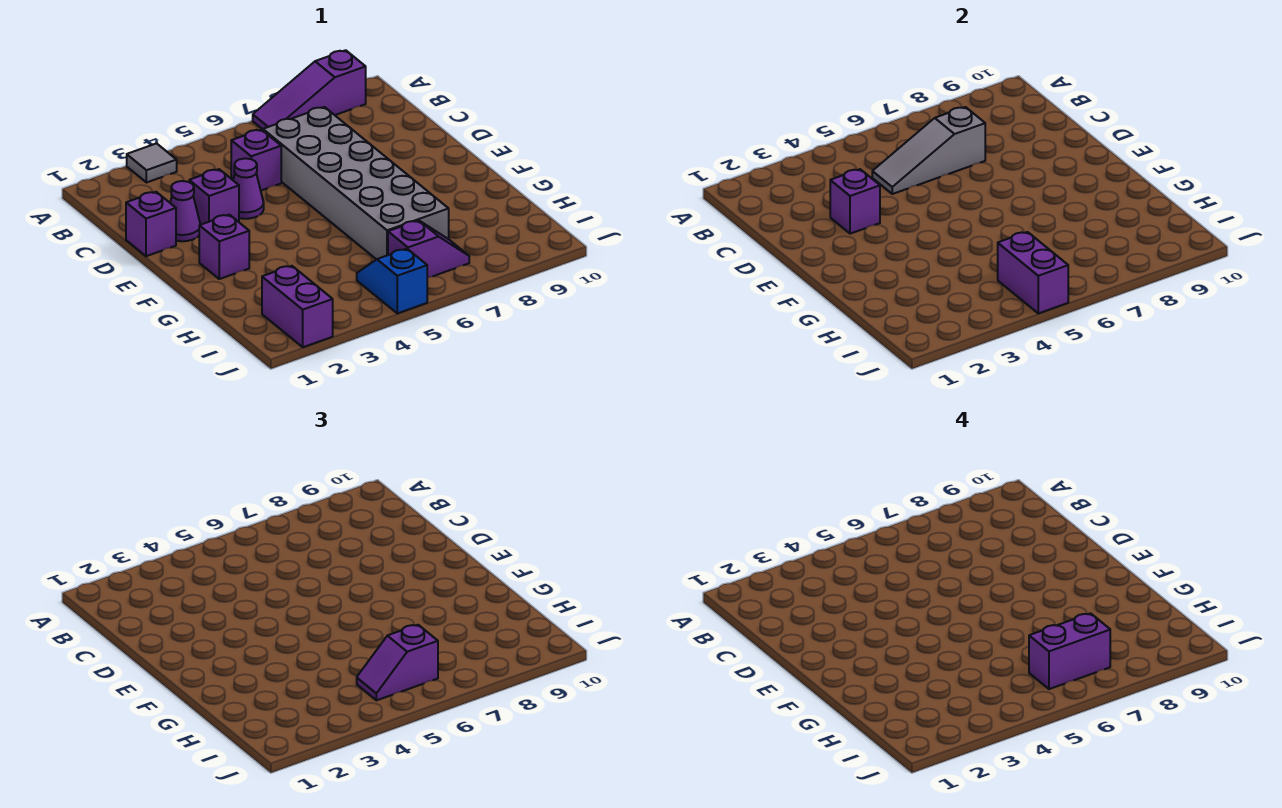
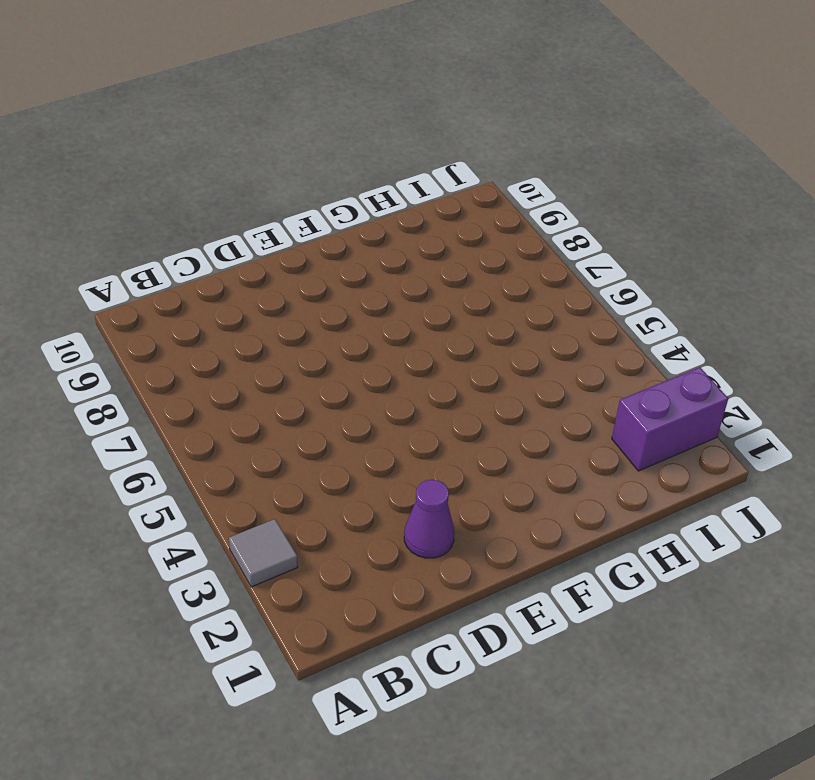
none -> purple slope A7:A9 level 1 top 9
none -> purple brick C5 level 1
none -> grey brick C6:H7 level 1

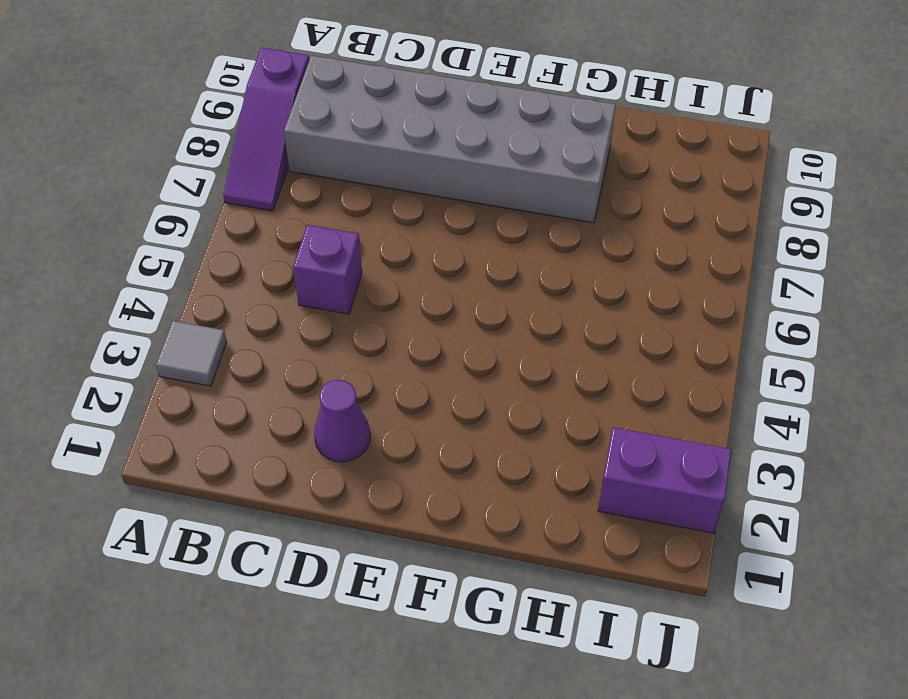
grey brick B8:G9 level 1 -> grey brick C6:H7 level 1
none -> purple brick D1 level 1
none -> purple brick D3 level 1
none -> purple cone D4 level 1

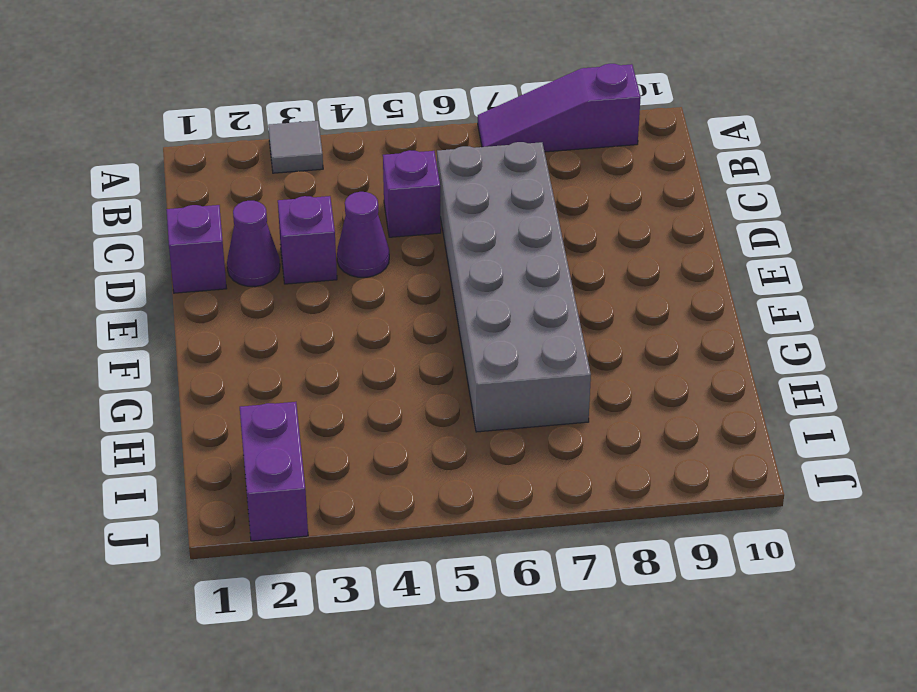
none -> purple brick F2 level 1
none -> blue slope I5:J5 level 1 top J
none -> purple slope I6:I7 level 1 top 6

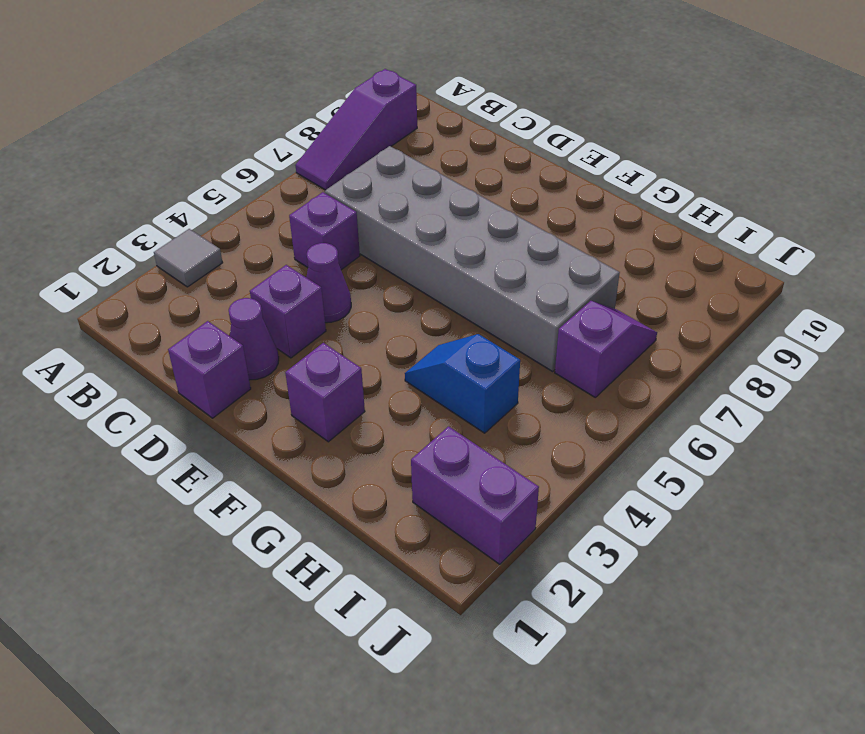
blue slope G4:H4 level 1 top H -> blue slope I5:J5 level 1 top J
none -> grey slope C5:C7 level 2 top 7
none -> purple brick D3 level 2
none -> purple brick I5:J5 level 2

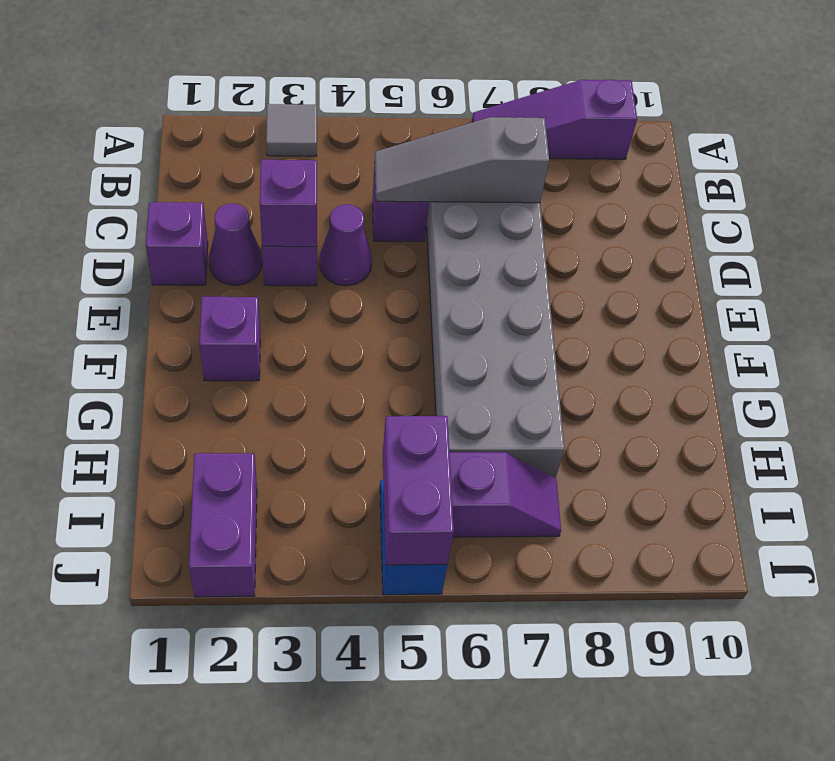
none -> purple slope I5:I6 level 3 top 6
none -> purple brick I6:I7 level 4

